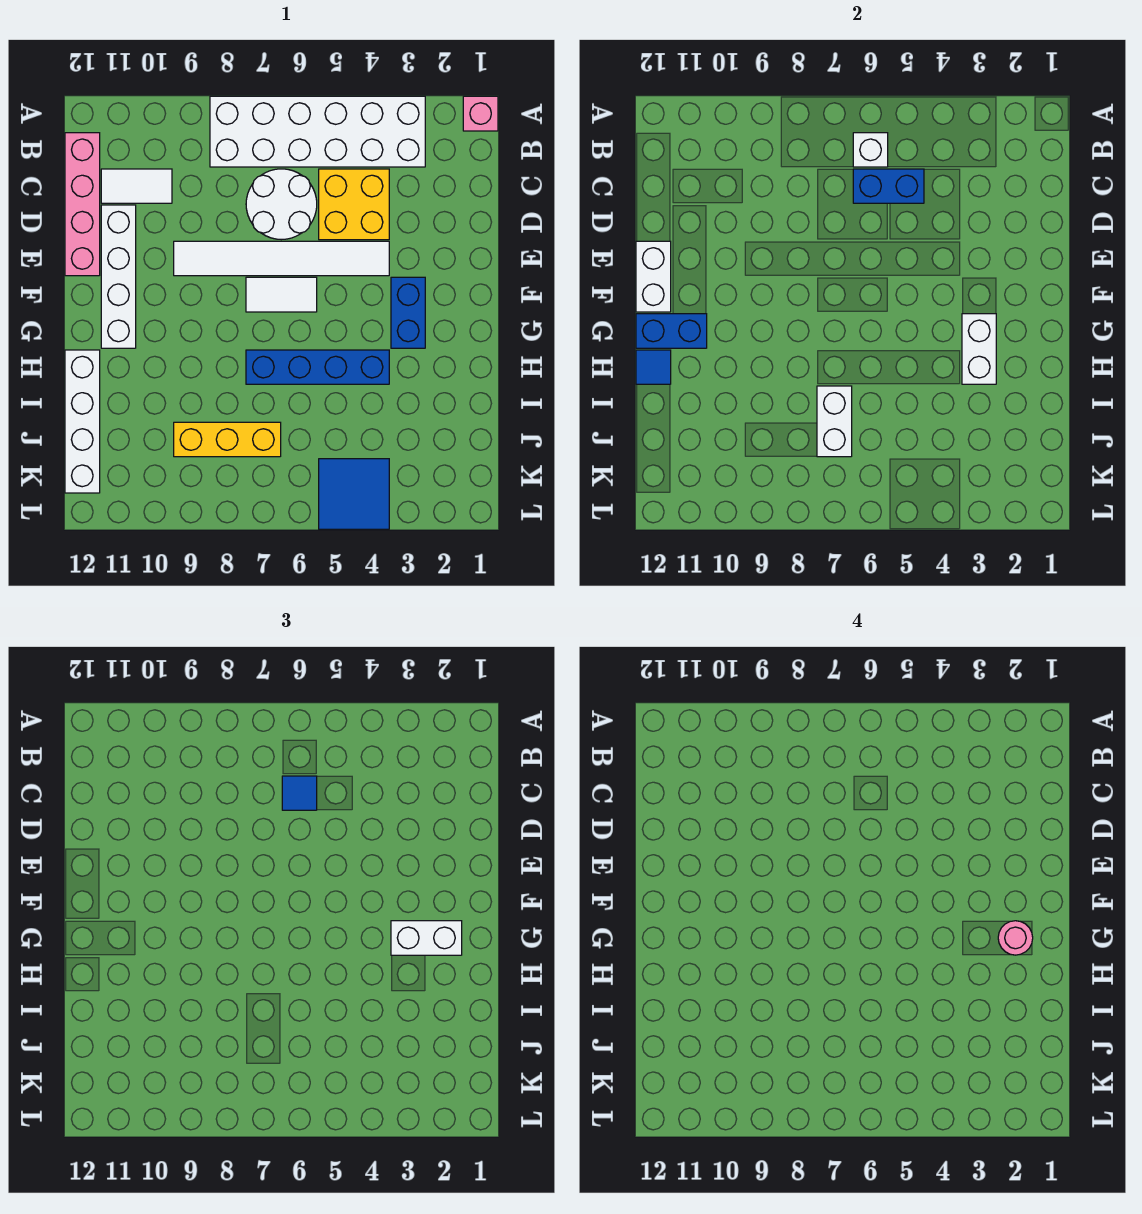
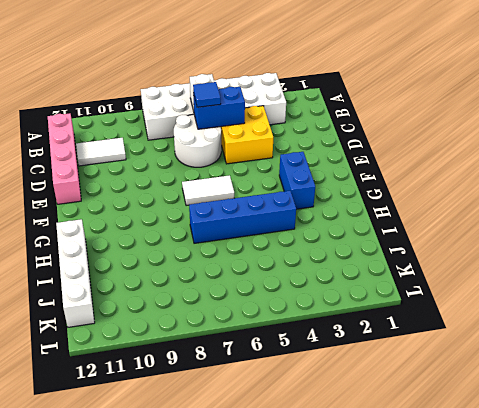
none -> pink brick A1 level 1
none -> white brick D11:G11 level 1
none -> white tile E4:E9 level 1

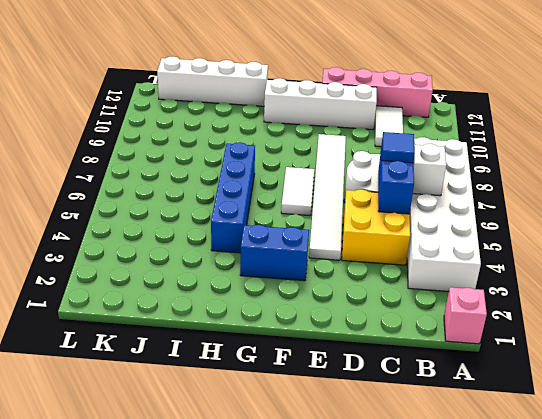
none -> yellow brick J7:J9 level 1
none -> blue tile K4:L5 level 1
none -> white brick E12:F12 level 2

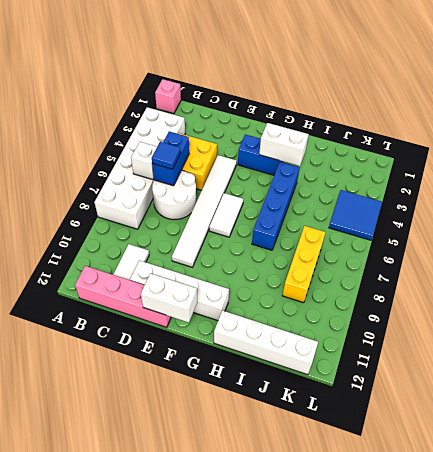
none -> blue brick G11:G12 level 2
none -> blue tile H12 level 2
none -> white brick I7:J7 level 2

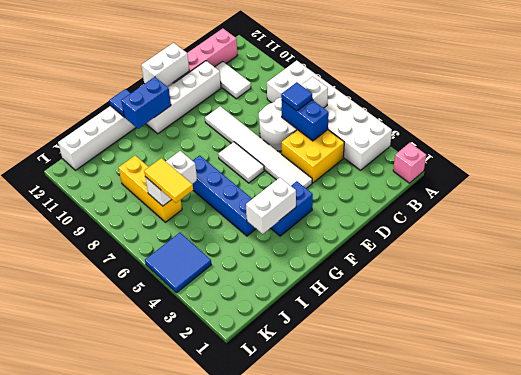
blue brick G11:H11 level 2 -> blue brick G11:G12 level 2
yellow tile J6:J7 level 3 -> none
none -> white brick G2:G3 level 3
none -> pink round brick G2 level 4

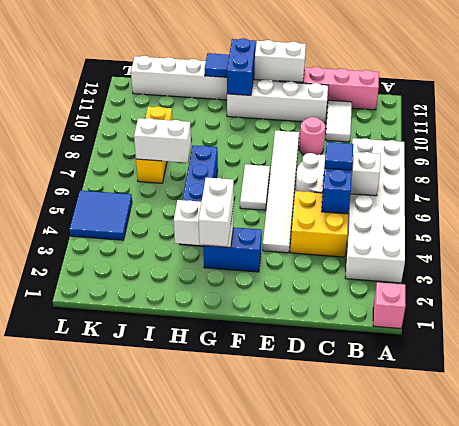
pink round brick D9 level 1 -> pink round brick G2 level 4

